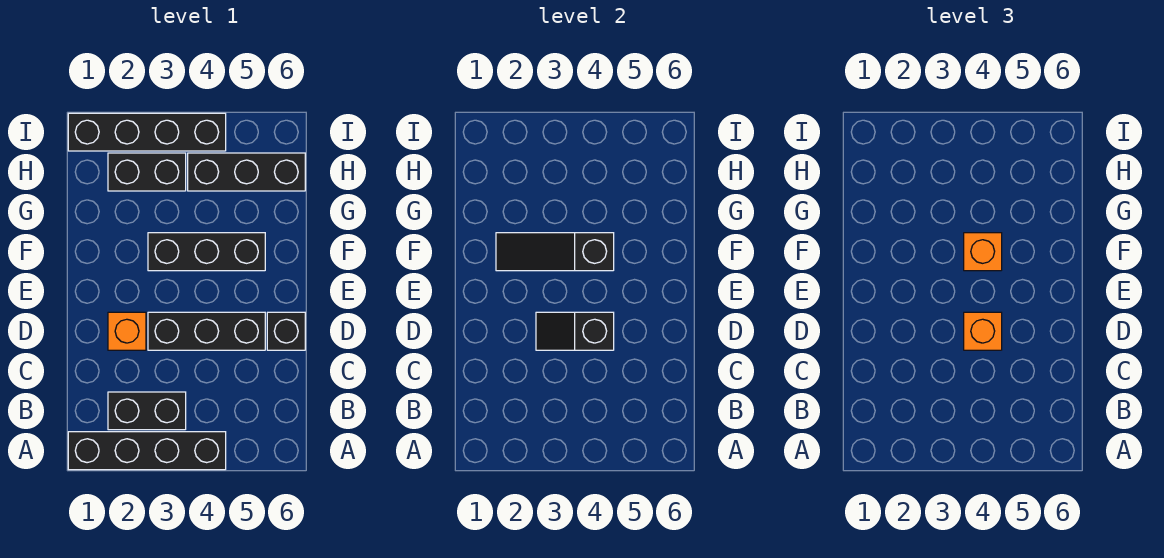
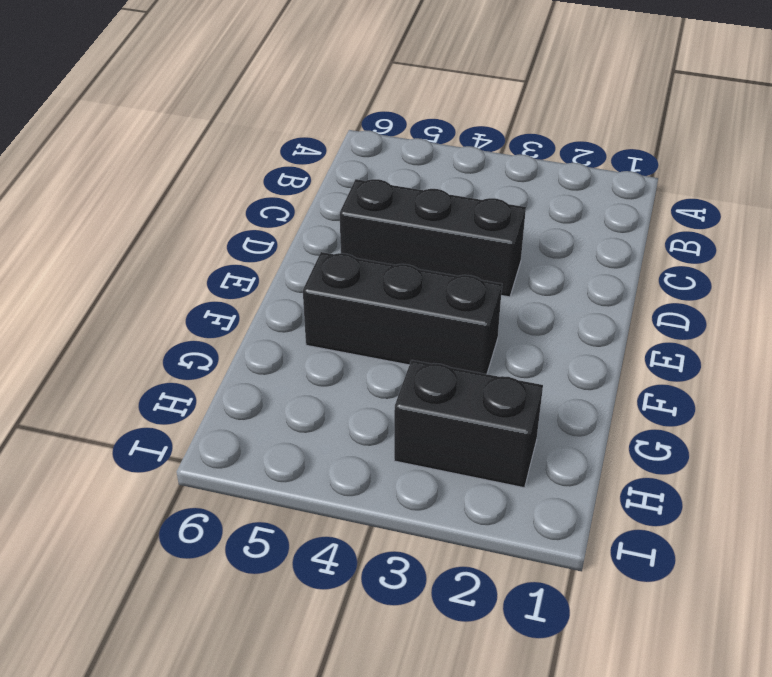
none -> black brick A1:A4 level 1
none -> black brick B2:B3 level 1
none -> orange brick D2 level 1

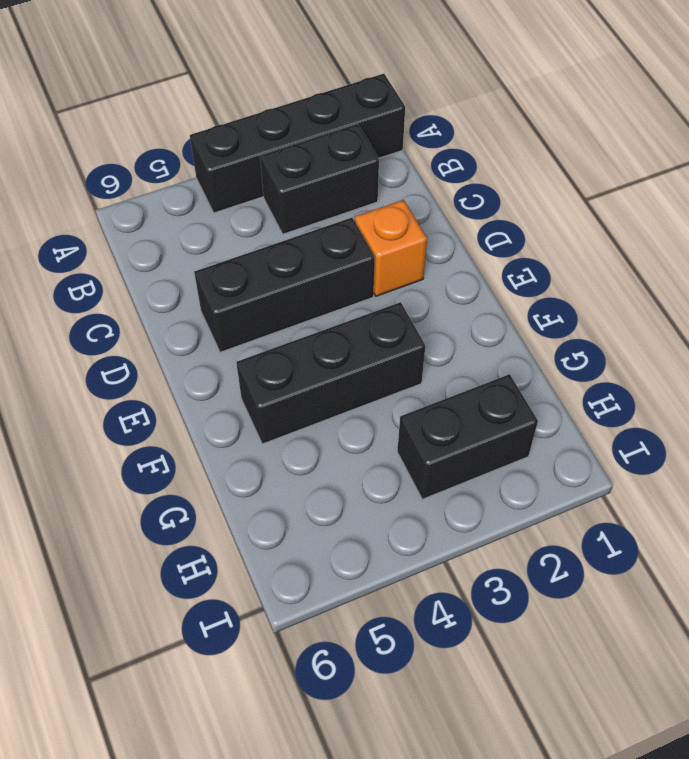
none -> black brick D6 level 1
none -> black brick H4:H6 level 1
none -> black brick I1:I4 level 1

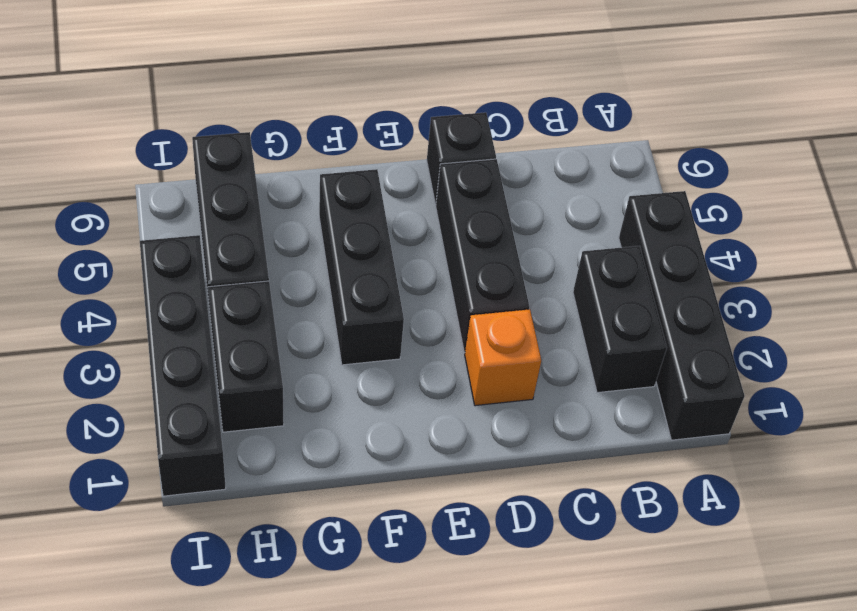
none -> black slope D3:D4 level 2 top 4
none -> black slope F2:F4 level 2 top 4
none -> orange brick D4 level 3

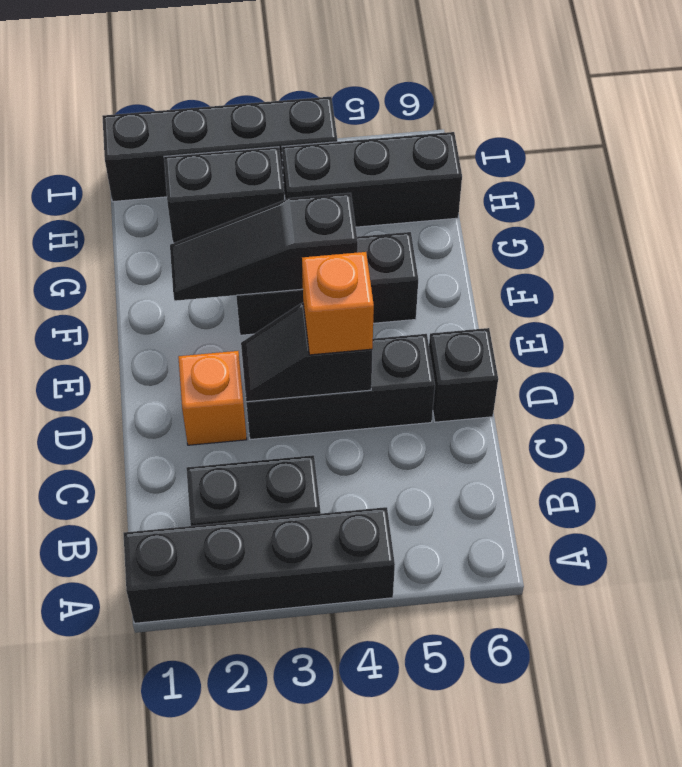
none -> orange brick F4 level 3

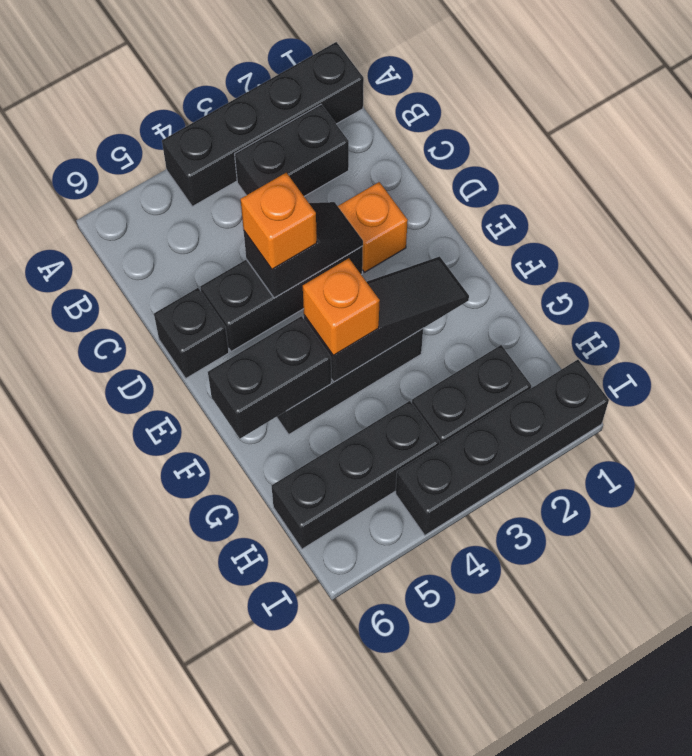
black brick F5:F6 level 2 -> none

